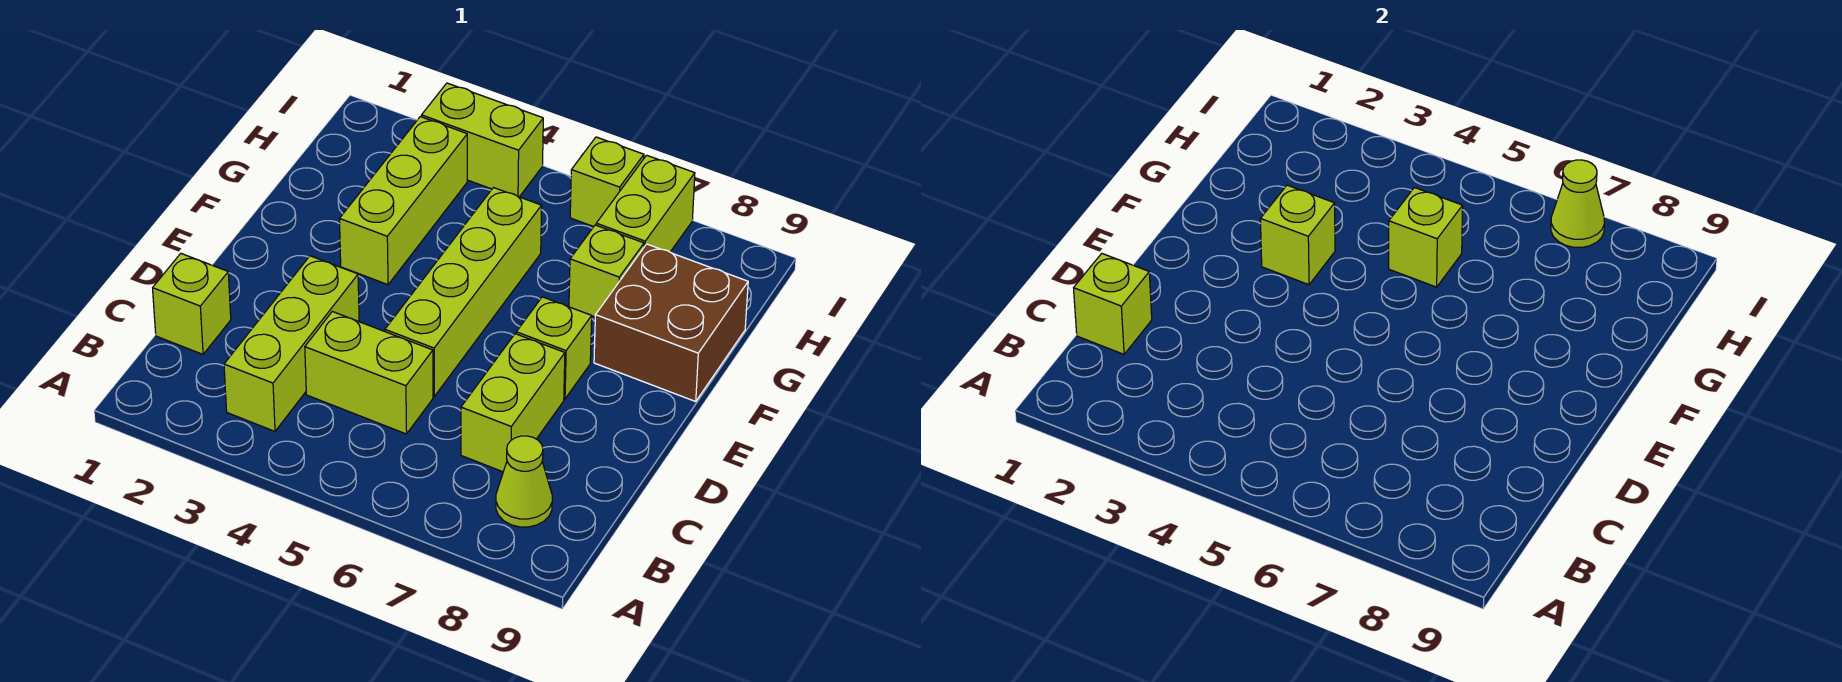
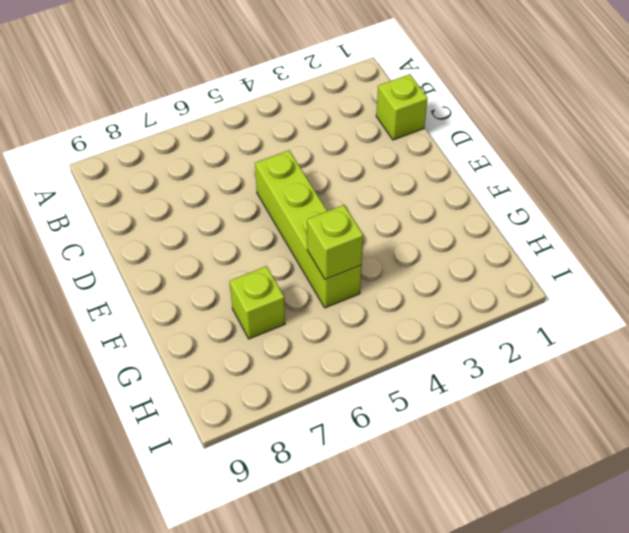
none -> lime brick B3:D3 level 1
none -> lime cone B8 level 1
none -> lime brick C4:C5 level 1

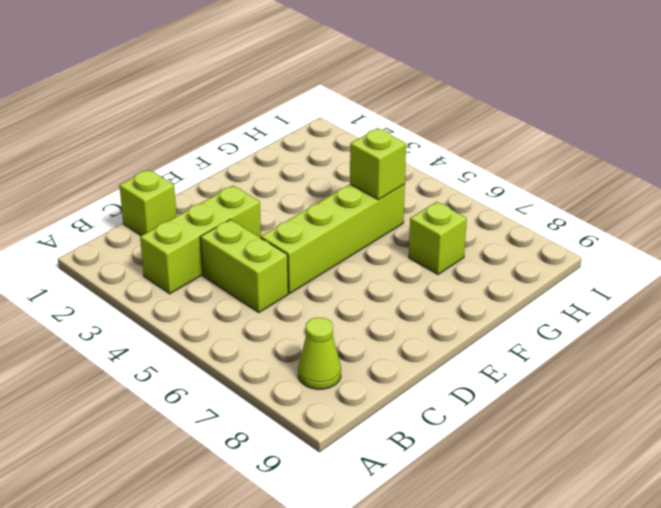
none -> lime brick C7:D7 level 1
none -> lime brick E7 level 1
none -> lime brick F3:H3 level 1

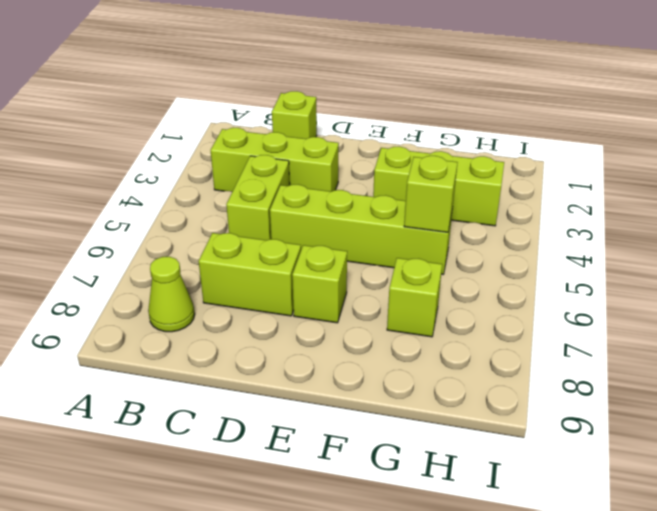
none -> brown brick F8:G9 level 1
none -> lime brick H7:I7 level 1
none -> lime brick I3:I4 level 1

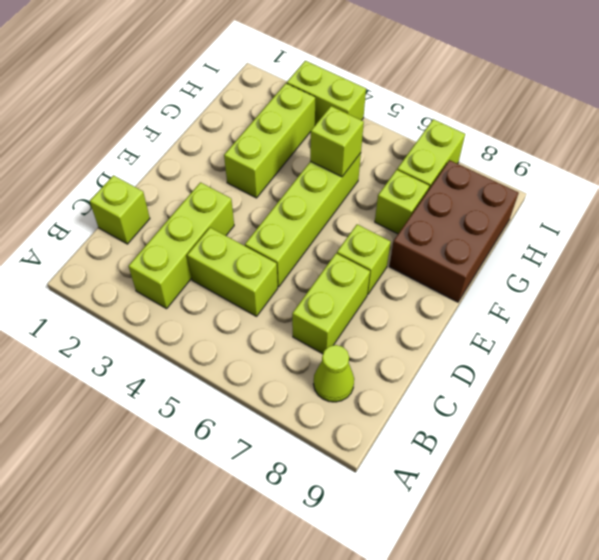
brown brick F8:H9 level 1 -> brown brick F8:G9 level 1
none -> lime brick I6 level 1
none -> lime brick C1 level 2
none -> lime brick F3 level 2

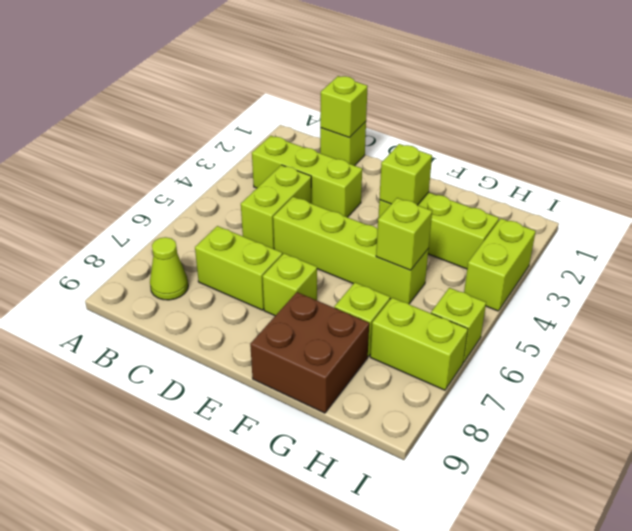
none -> lime cone I7 level 2

